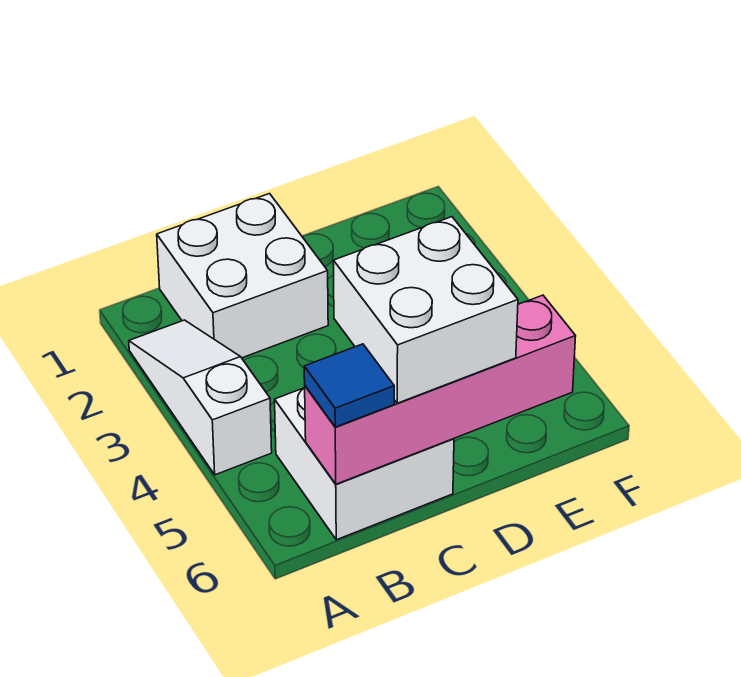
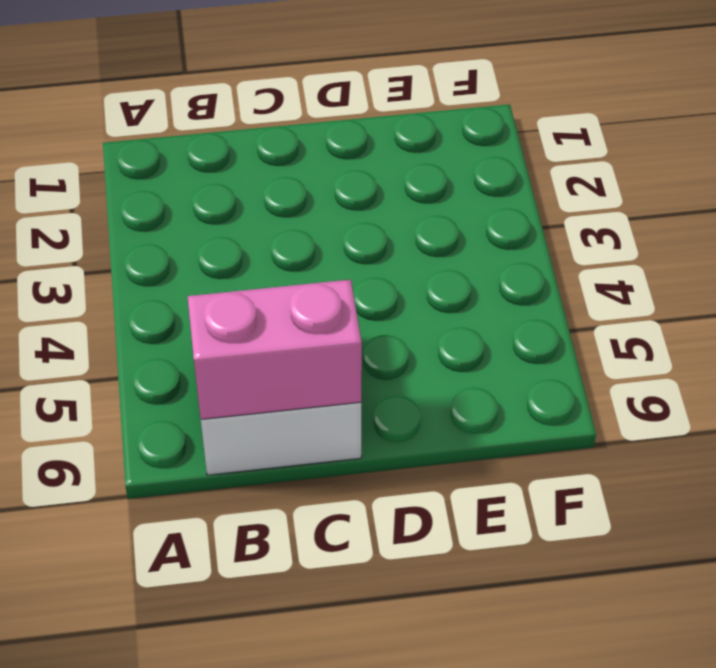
pink brick B6:C6 level 2 -> pink brick B6:E6 level 2
none -> white slope A2:A4 level 1 top 4
none -> white brick B1:C2 level 1

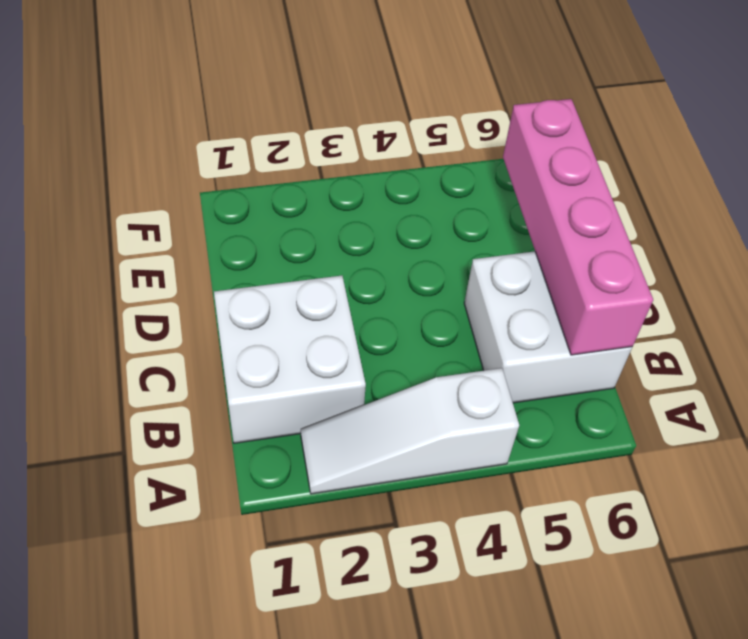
none -> blue tile B6 level 3
none -> white brick C5:D6 level 3

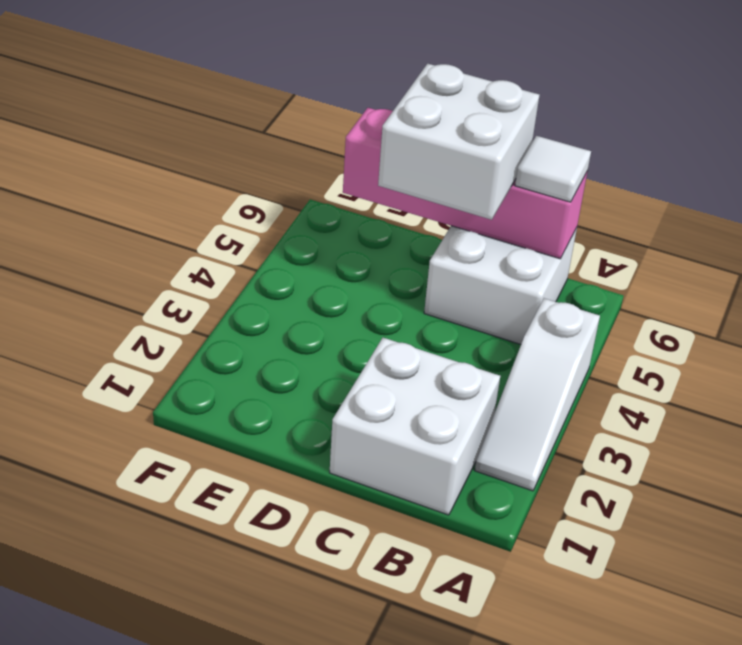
white tile B6 level 3 -> blue tile B6 level 3

